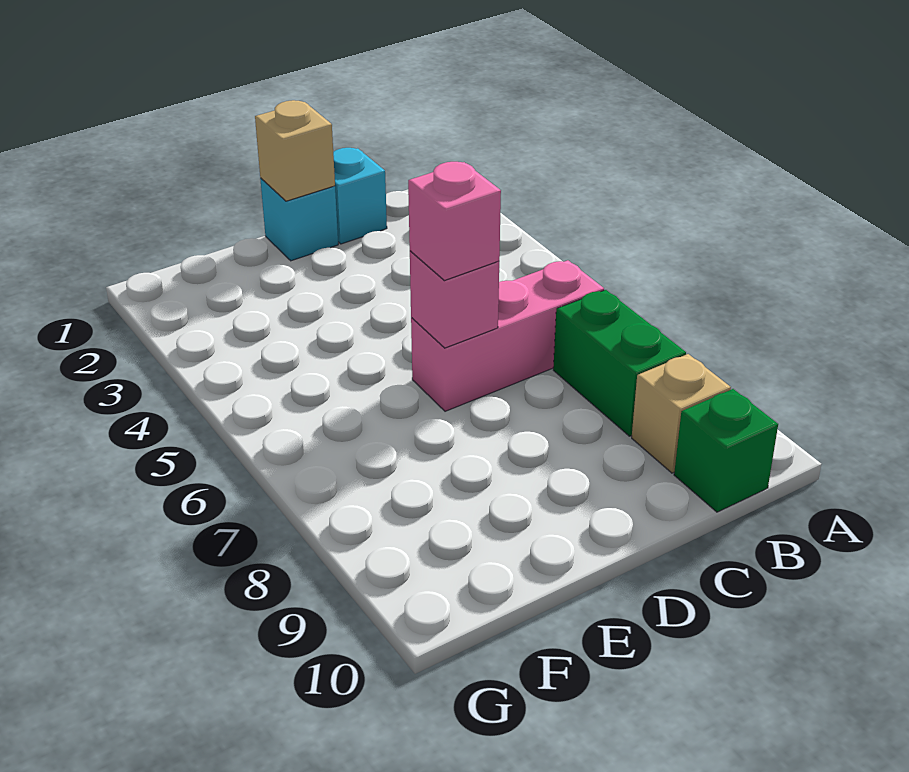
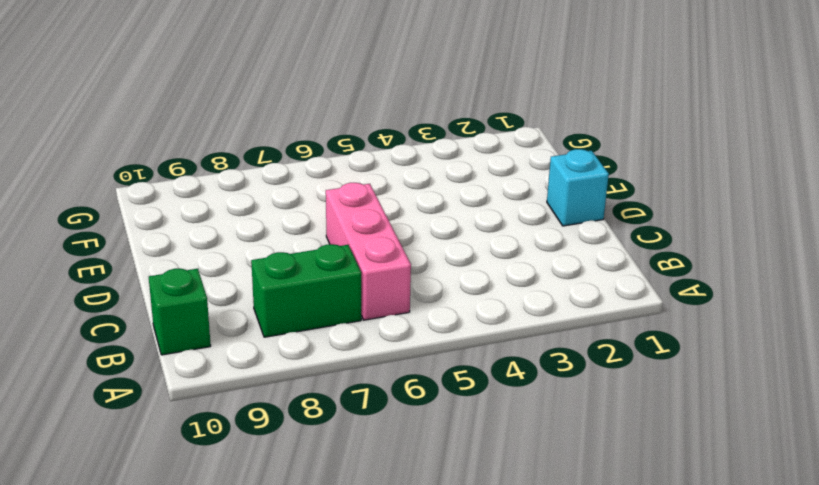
none -> tan brick B9 level 1
none -> cyan brick C1 level 1

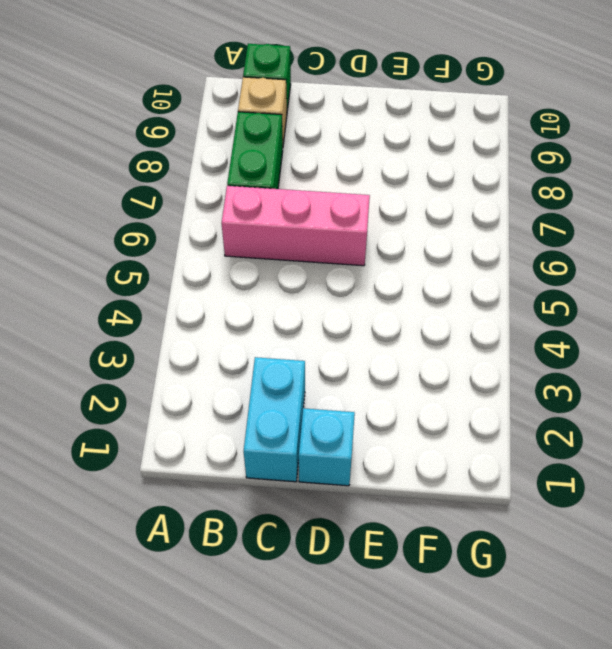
cyan brick C1:C2 level 1 -> cyan brick C1 level 1
none -> tan brick D1 level 2
none -> pink brick D6 level 2

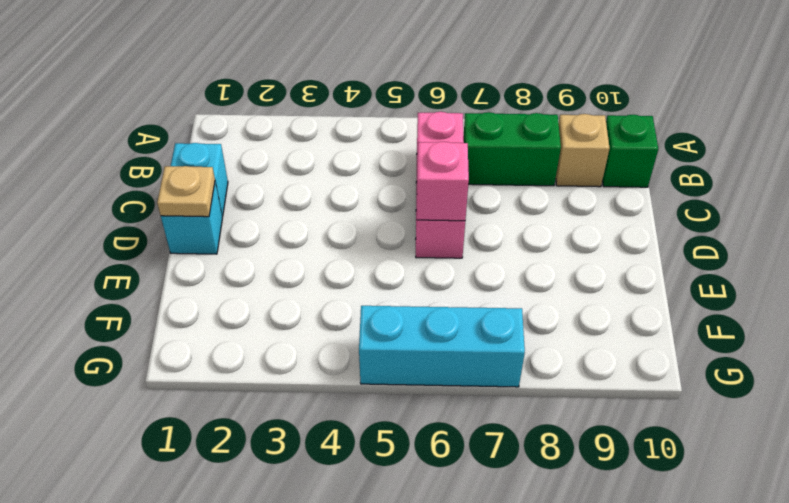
tan plate D1 level 2 -> tan brick D1 level 2
cyan brick G5:G7 level 1 -> none
none -> pink brick D6 level 3

